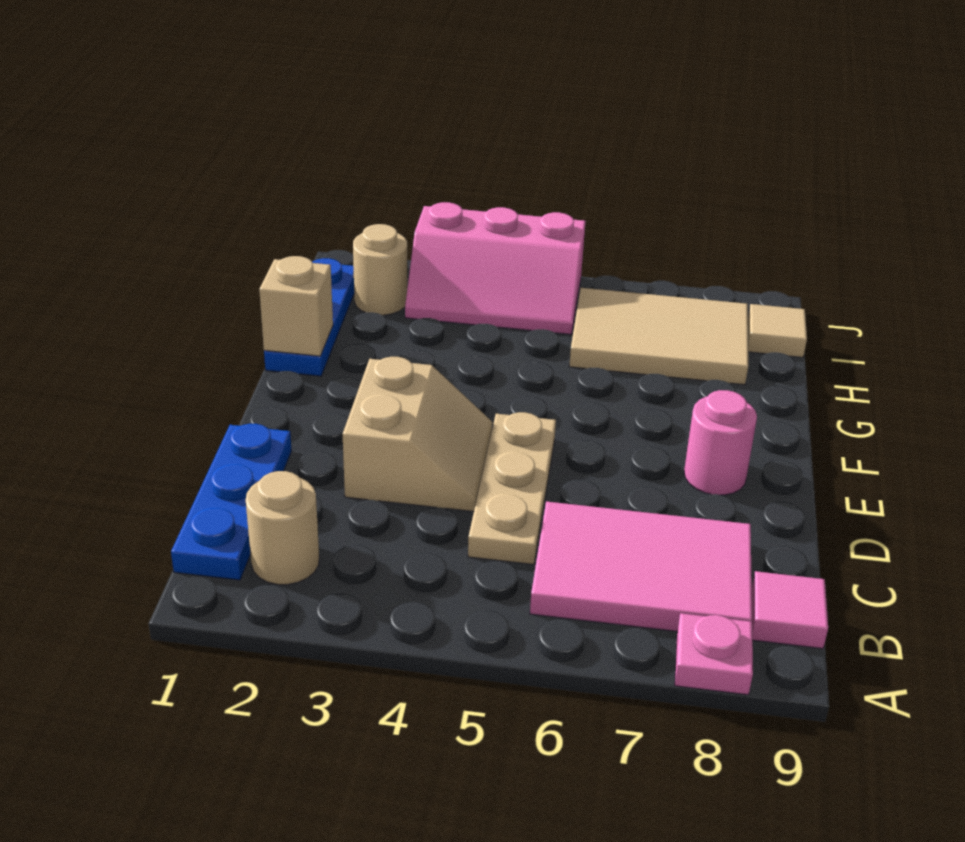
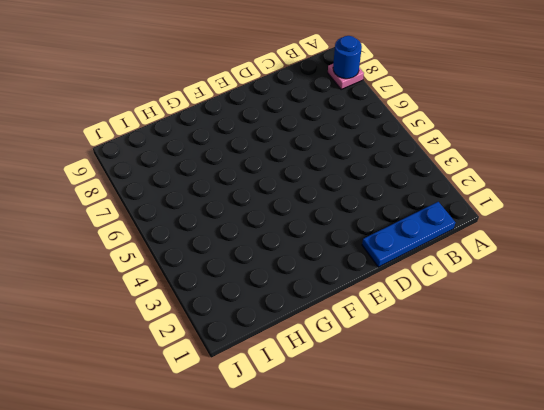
blue round brick A8 level 2 -> none
none -> tan round brick B2 level 1
none -> pink tile B6:C8 level 1
none -> pink tile B9 level 1

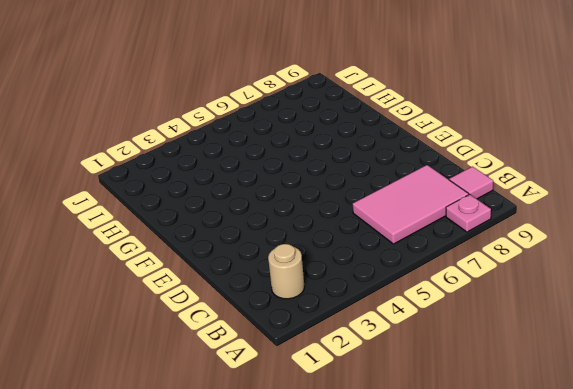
none -> blue plate B1:D1 level 1
none -> tan plate C5:E5 level 1
none -> tan slope D3:E4 level 1 top 3

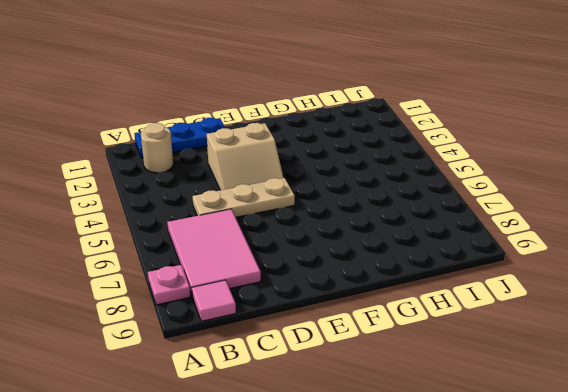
none -> pink round brick E8 level 1
none -> blue plate G1:I1 level 1
none -> tan tile H6:I8 level 1

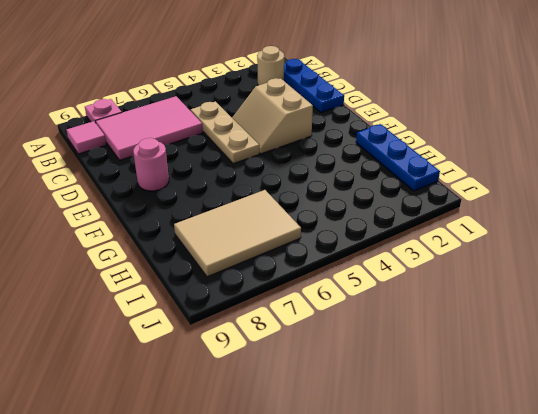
none -> tan round brick I2 level 1
none -> pink slope I3:J5 level 1 top J
none -> tan tile I9 level 1

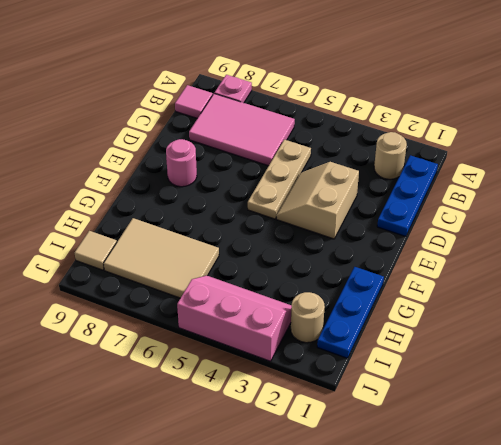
none -> tan brick G1 level 2

